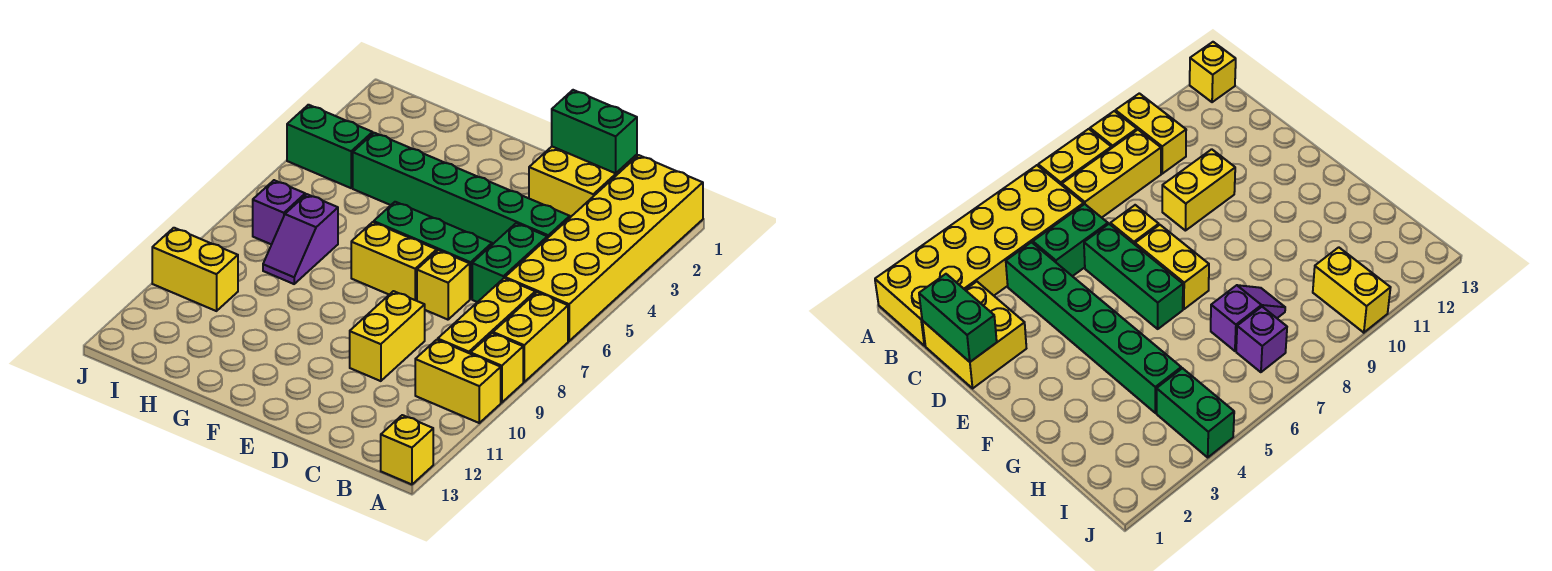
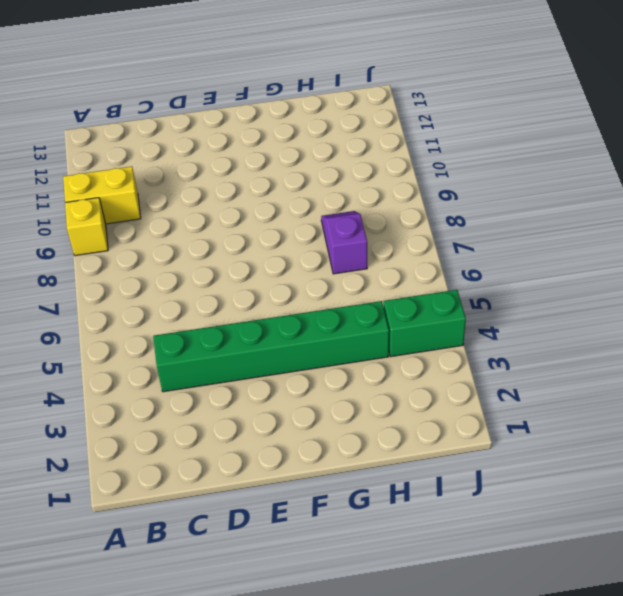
none -> yellow brick A1:B6 level 1
none -> yellow brick A7:A8 level 1
none -> yellow brick A13 level 1

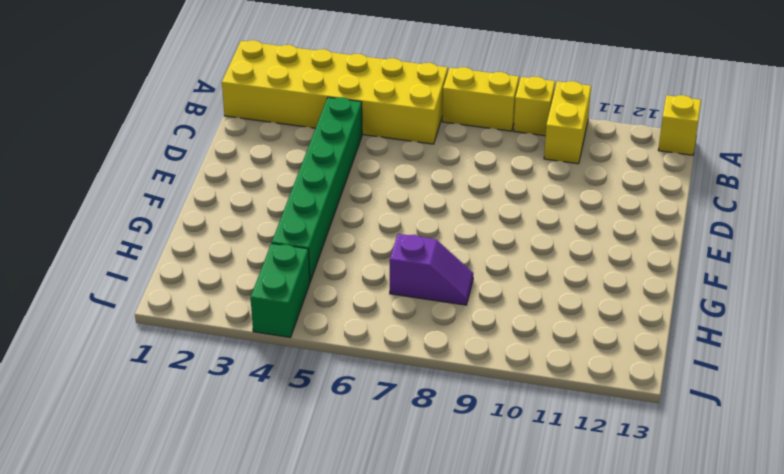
none -> yellow brick B7:B9 level 1
none -> yellow brick C1:D2 level 1
none -> green brick C5:C6 level 1

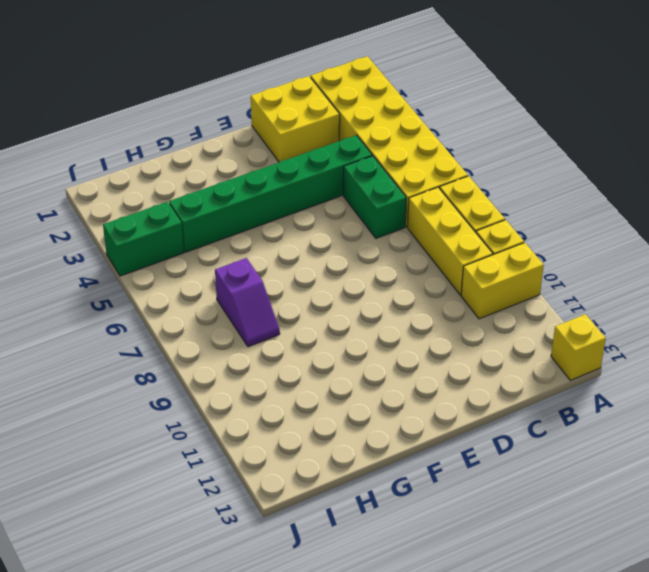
none -> green brick D6:F6 level 1
none -> yellow brick D7 level 1
none -> yellow brick D9:D10 level 1

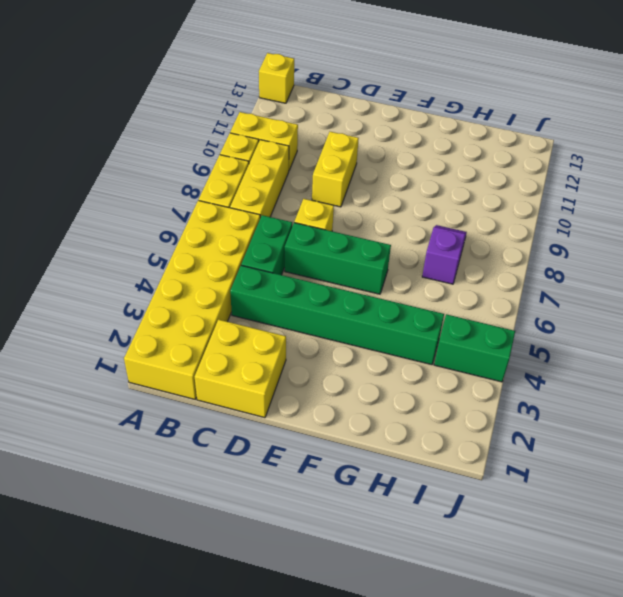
none -> yellow brick E7:F7 level 1
none -> purple brick I7 level 1
none -> yellow brick I10:J10 level 1

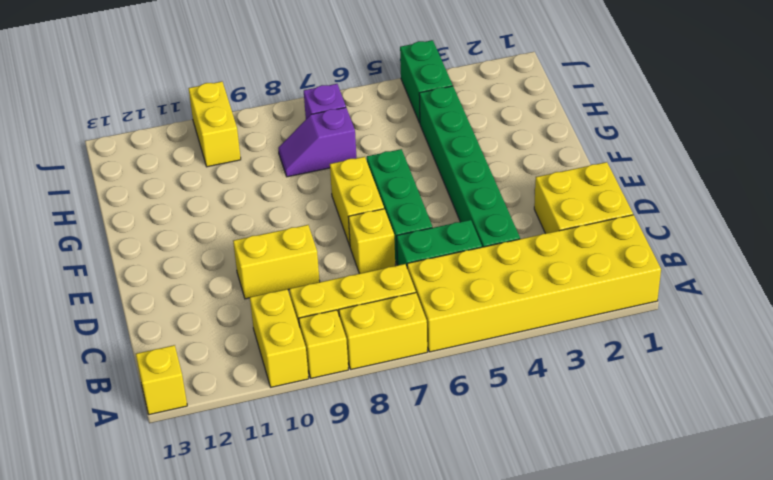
none -> green brick C1:D1 level 2

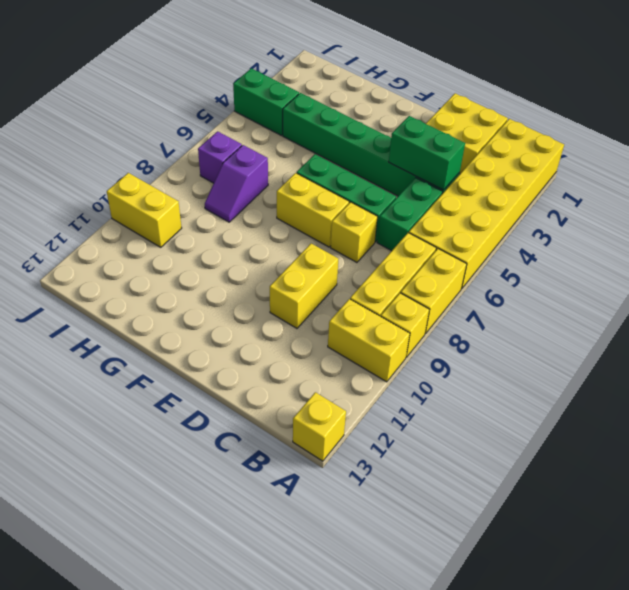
green brick C4:D4 level 2 -> green brick C1:D1 level 2

